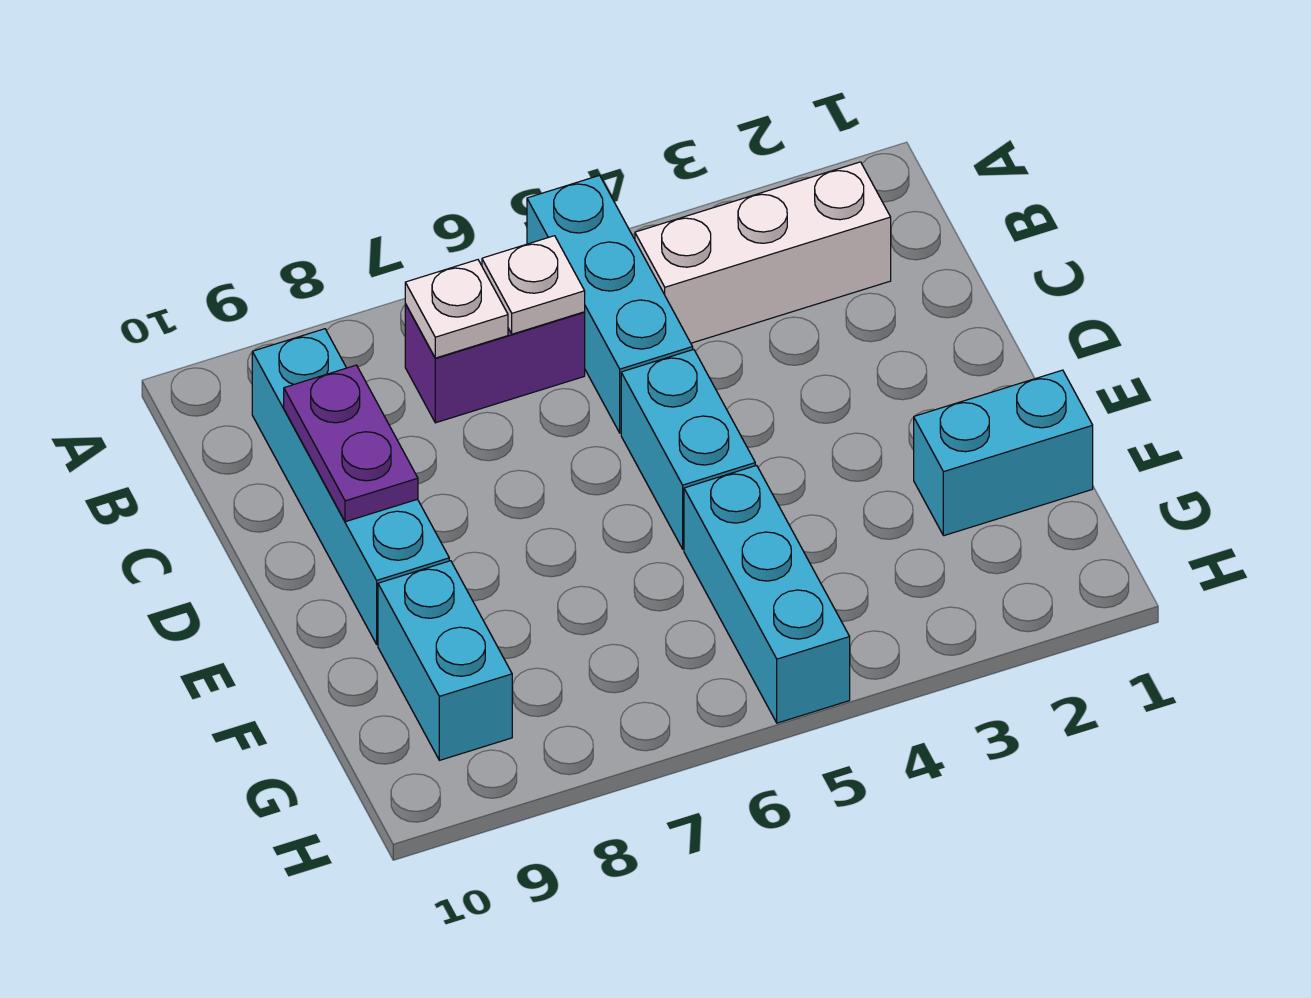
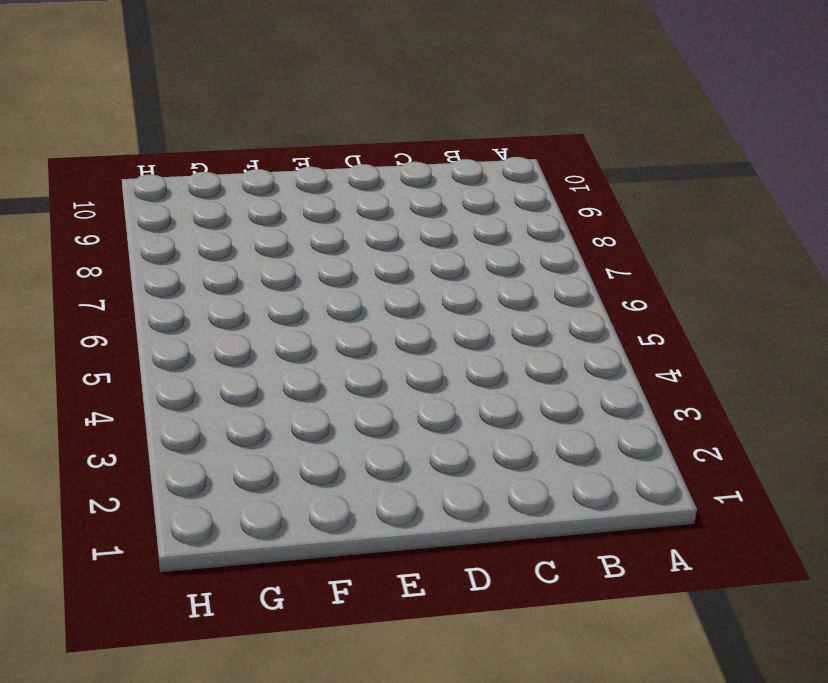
none -> cyan brick A5:C5 level 1
none -> white brick B2:B4 level 1

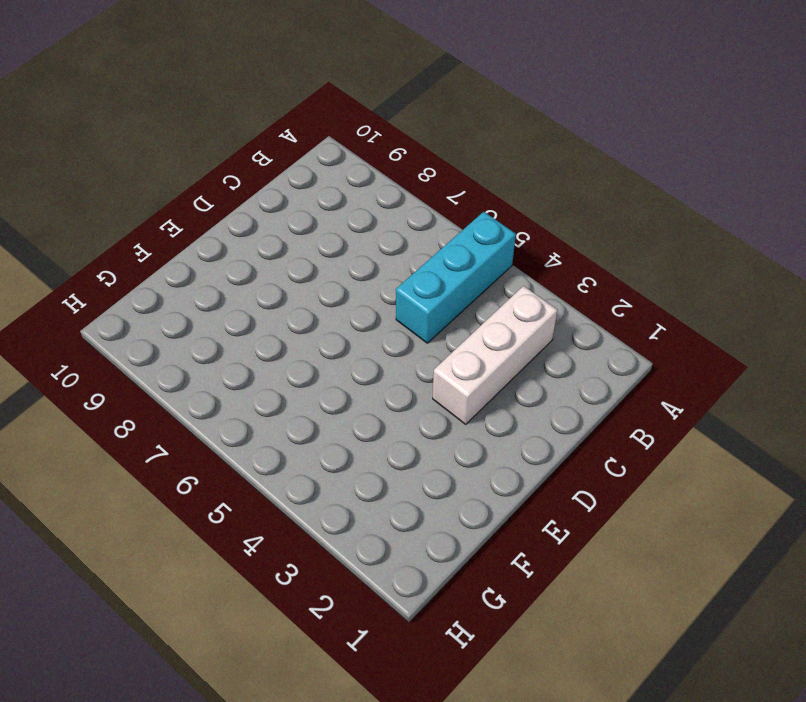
white brick B3:D3 level 1 -> white brick B2:B4 level 1
none -> purple brick B6:B7 level 1
none -> cyan brick B9:E9 level 1

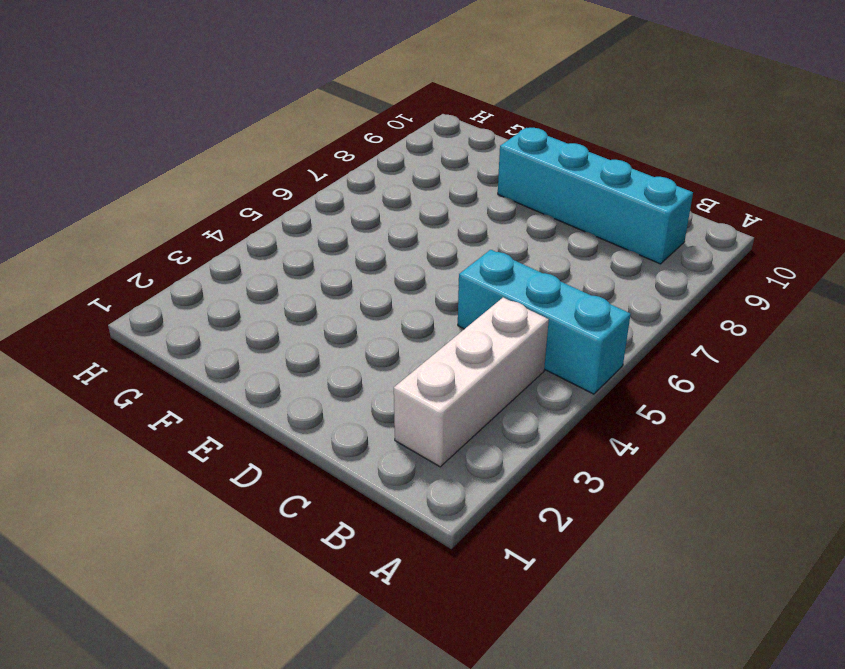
none -> purple brick B6:B7 level 1
none -> cyan brick D5:E5 level 1

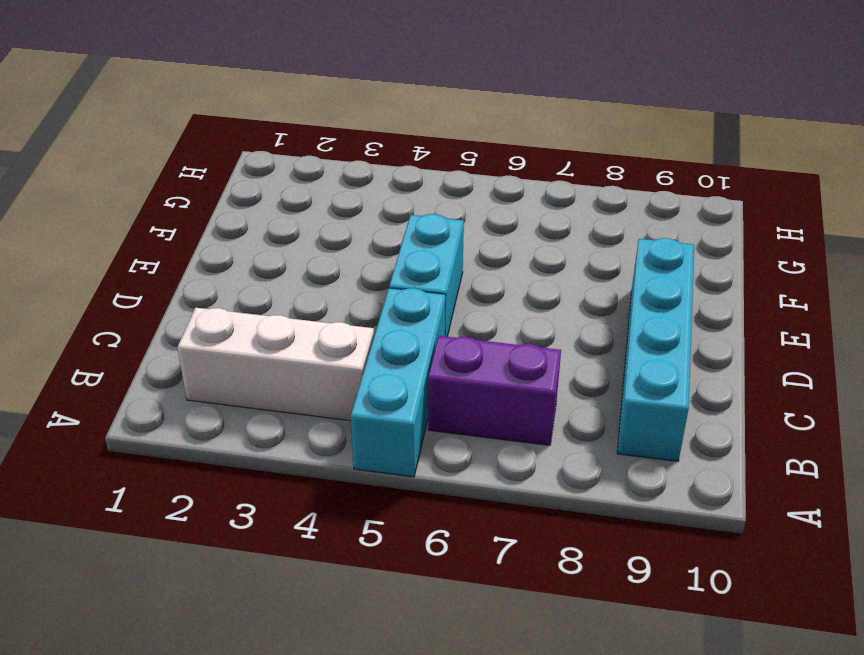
none -> cyan brick F1:F2 level 1
none -> cyan brick F5:H5 level 1

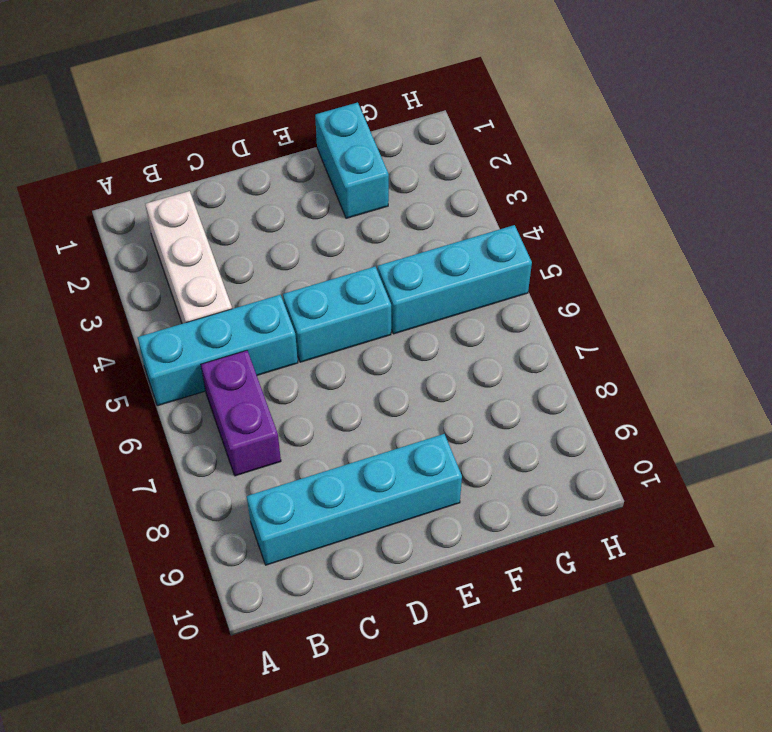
none -> cyan brick F9:G9 level 1
none -> white plate B6 level 2

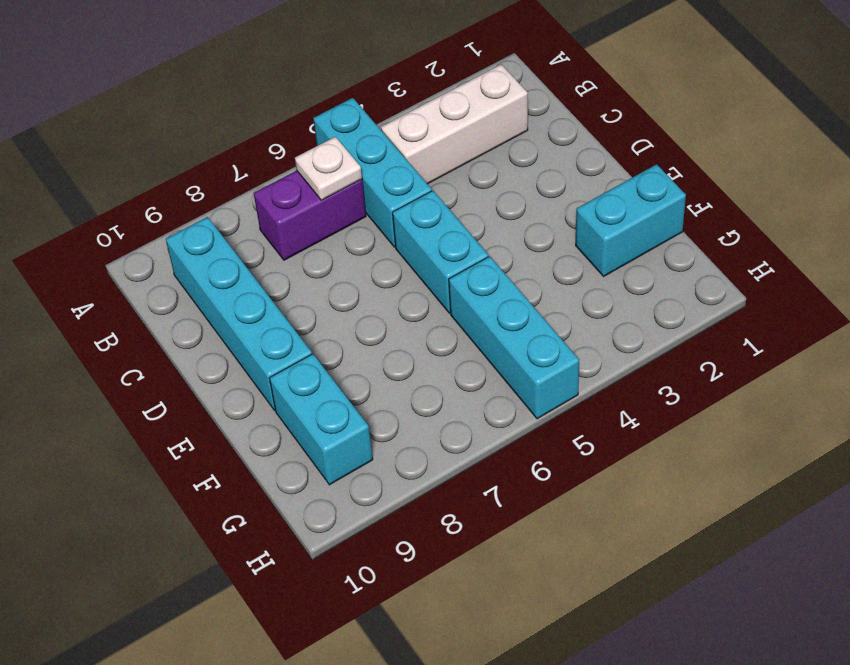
none -> white plate B7 level 2
none -> purple plate C9:D9 level 2

